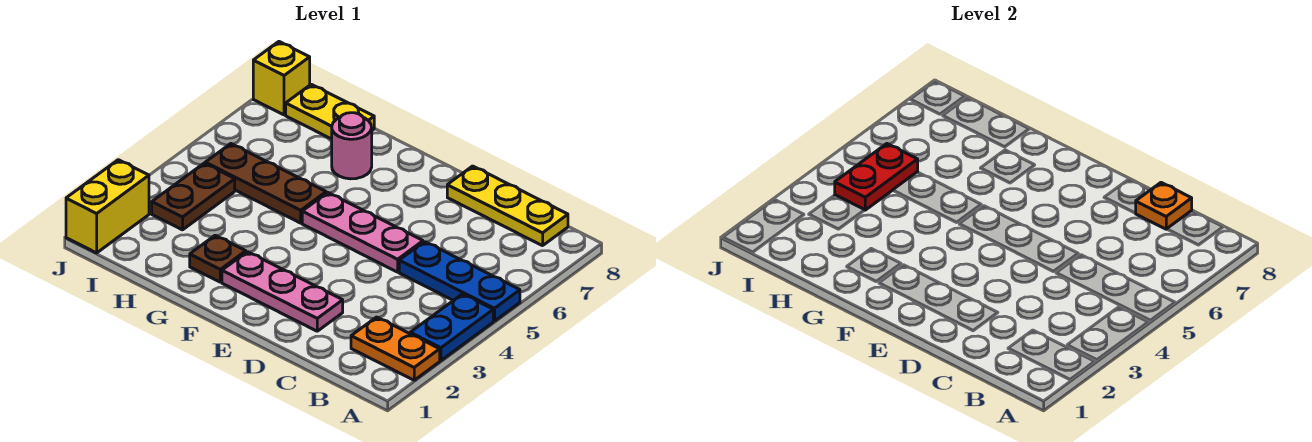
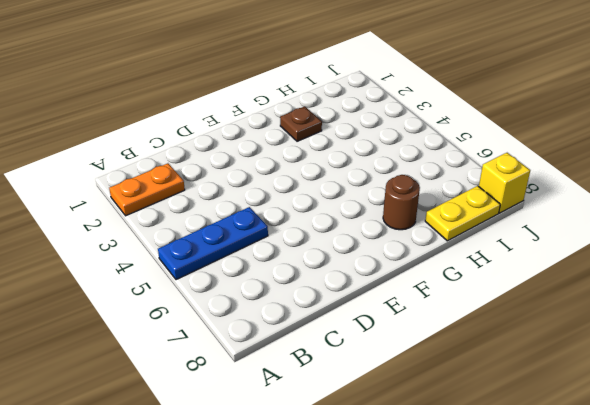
brown round brick G7 level 1 -> pink round brick G7 level 1
none -> blue plate A3:A4 level 1
none -> yellow plate B8:D8 level 1
none -> pink plate D2:F2 level 1

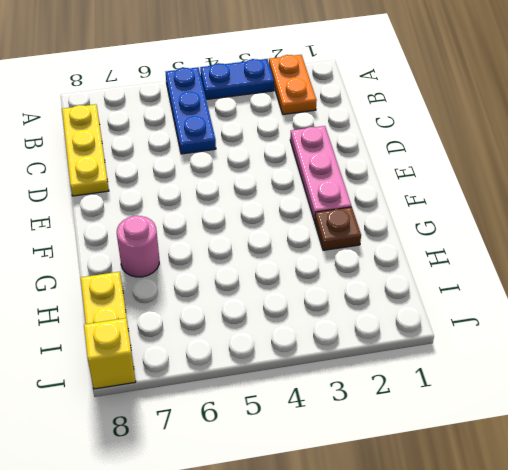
none -> pink plate D5:F5 level 1
none -> brown plate G5:I5 level 1
none -> brown plate I3:I4 level 1

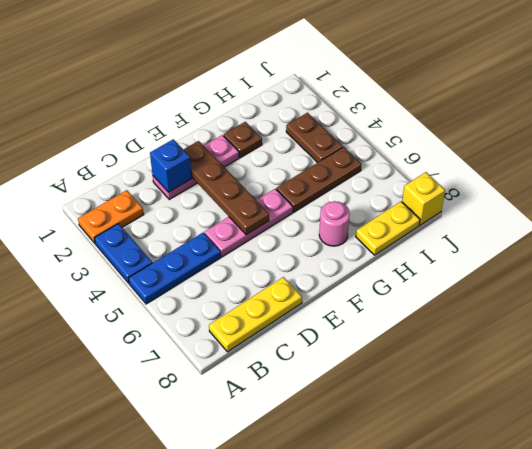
blue brick D2 level 2 -> none
brown plate E2:E5 level 2 -> none
none -> yellow brick J1:J2 level 1
none -> orange plate C8 level 2
none -> red plate I4:I5 level 2

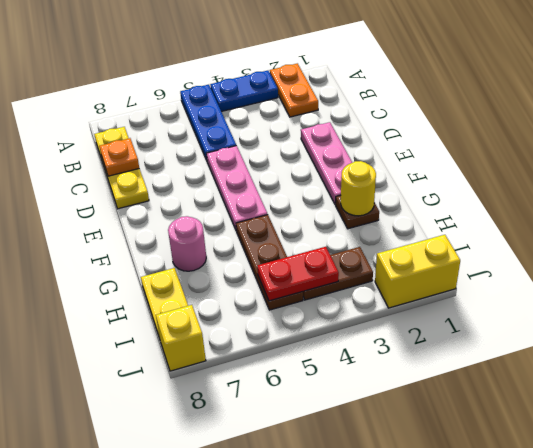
yellow round brick G2 level 2 -> none

